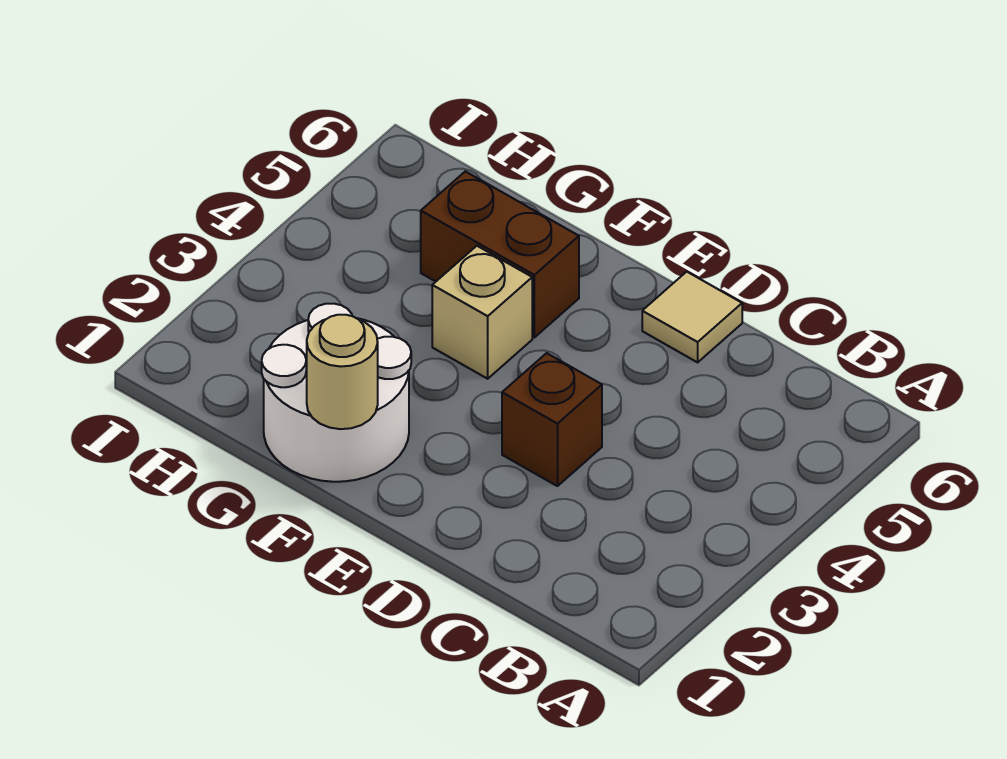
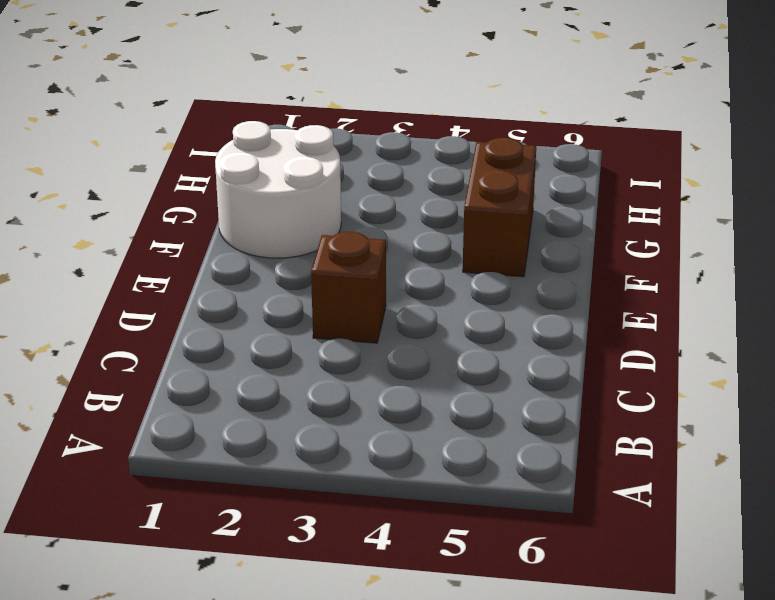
none -> tan tile D6 level 1
none -> tan brick F4 level 1

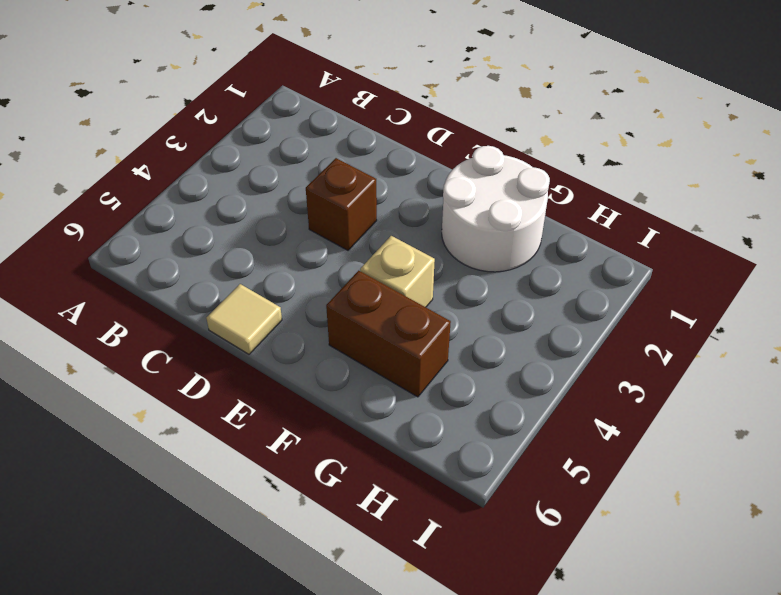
none -> tan round brick F1 level 2

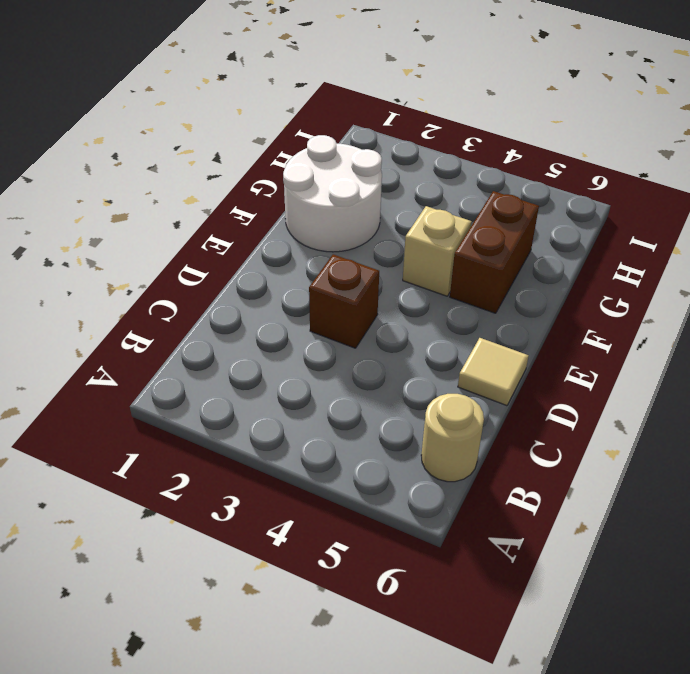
tan round brick B6 level 1 -> tan round brick F1 level 2

